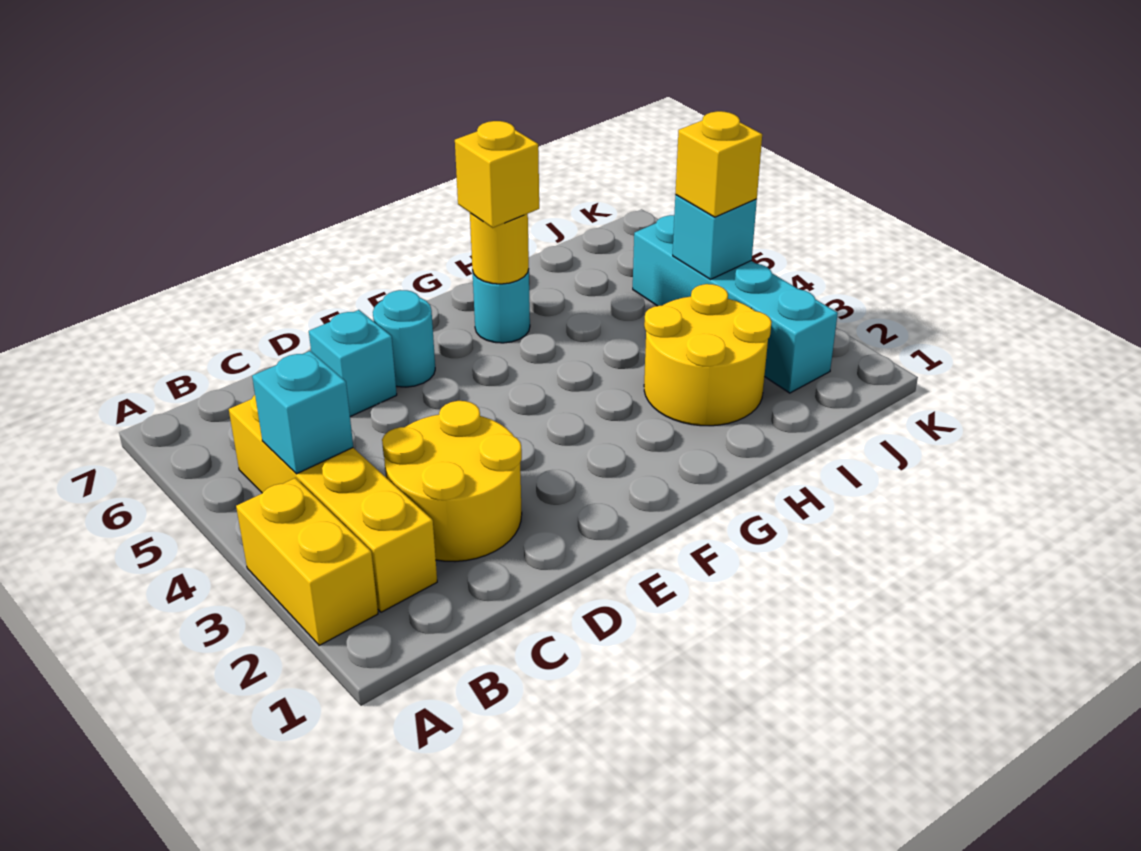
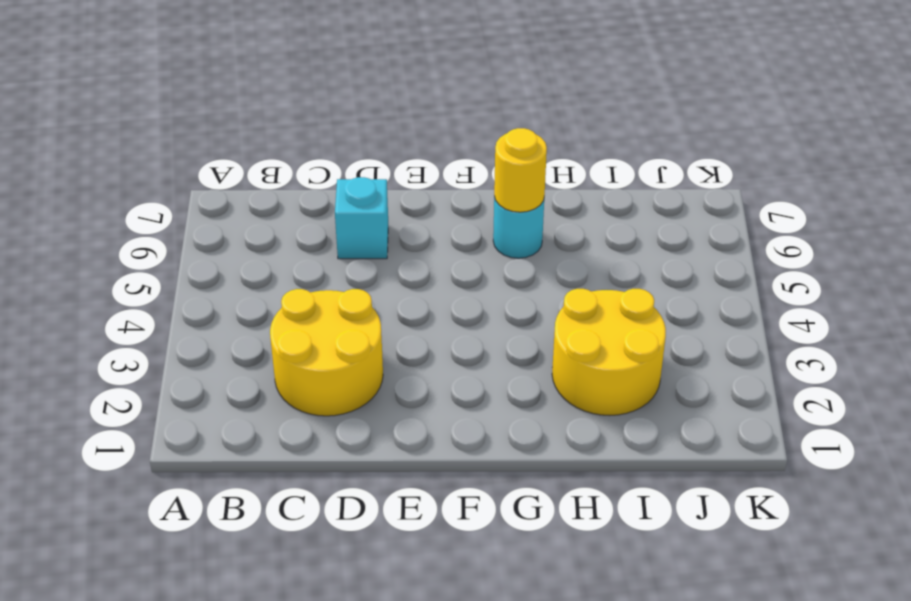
none -> yellow brick A2:A3 level 1
none -> yellow brick B2:B5 level 1
none -> cyan round brick E6 level 1

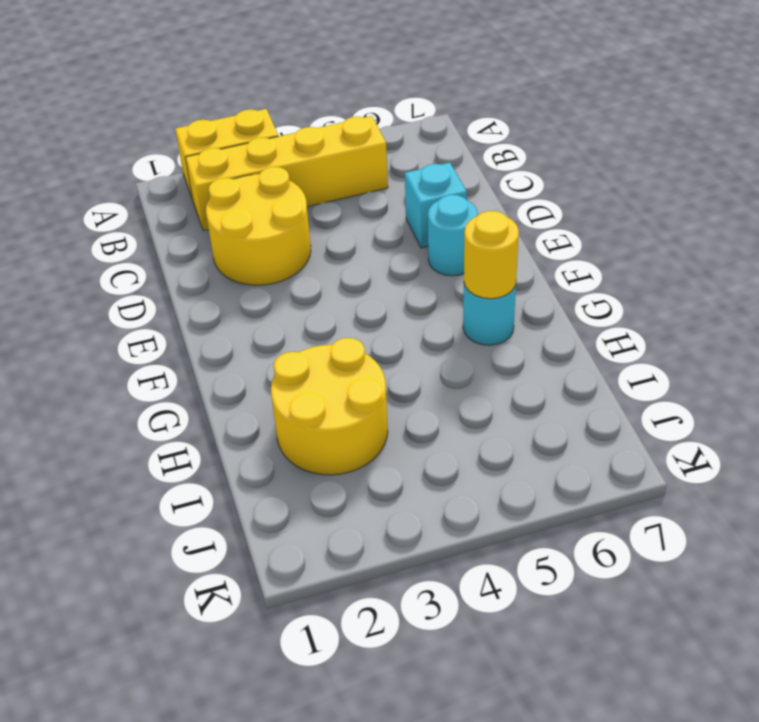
none -> cyan brick J2:J5 level 1
none -> cyan brick B4 level 2
none -> cyan brick J4 level 2

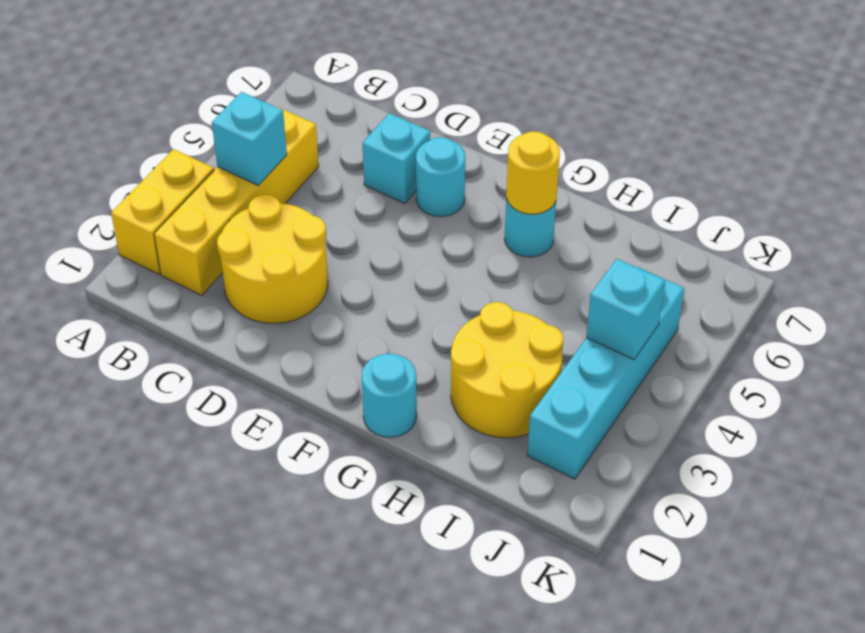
cyan round brick G1 level 1 -> none
none -> yellow brick G6 level 3
none -> yellow brick J4 level 3

